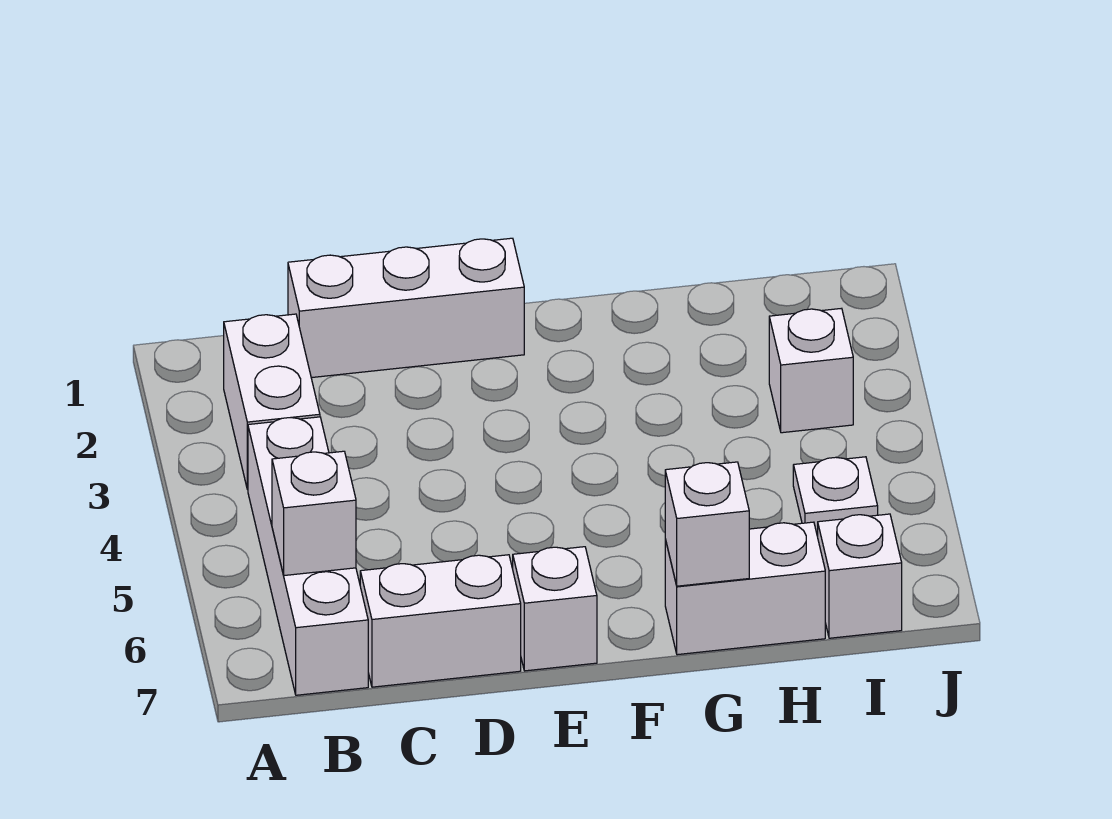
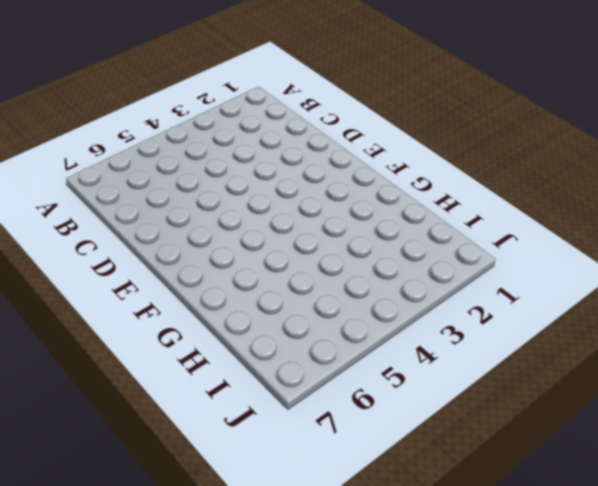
none -> white brick B2:B3 level 1
none -> white brick B4:B7 level 1

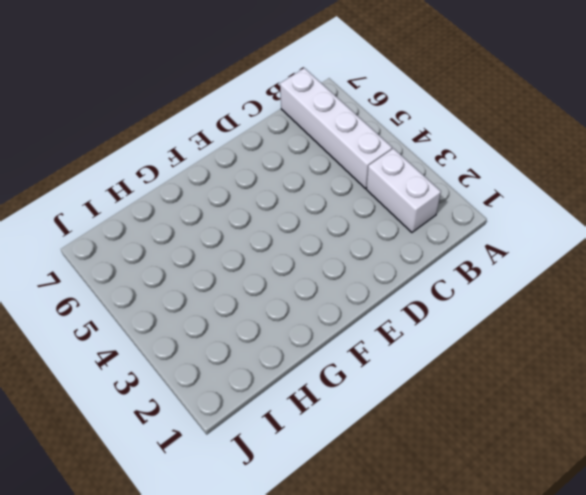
none -> white brick C1:E1 level 1
none -> white brick C7:D7 level 1

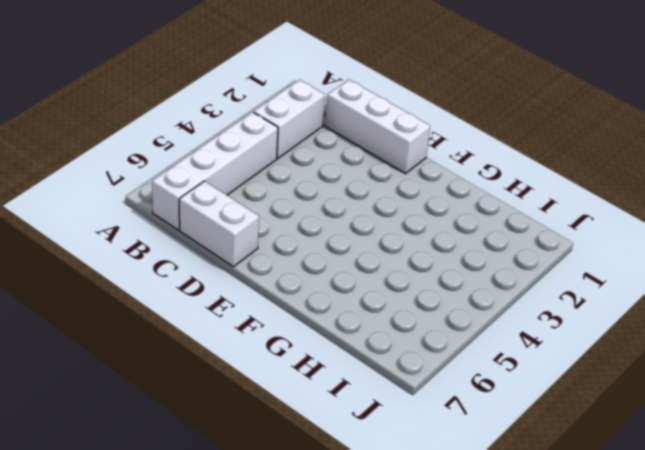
none -> white brick E7 level 1
none -> white brick G7:H7 level 1

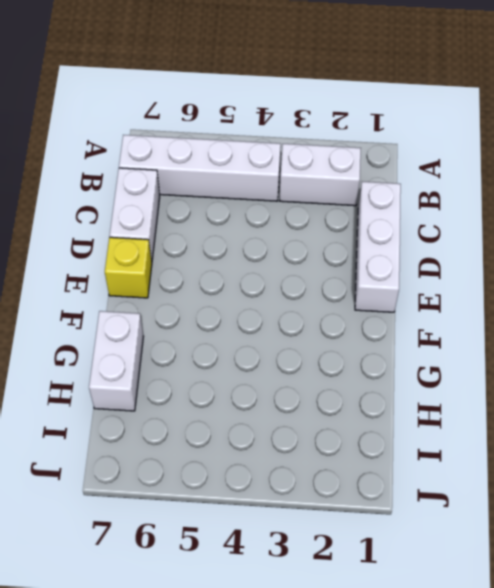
yellow brick E7 level 1 -> white brick E7 level 1
none -> white brick I3 level 1
none -> white plate I5 level 1

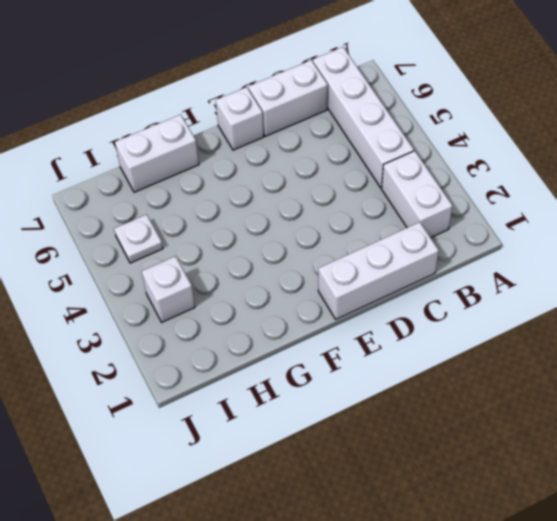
none -> white brick I7 level 1
none -> white brick B6 level 2

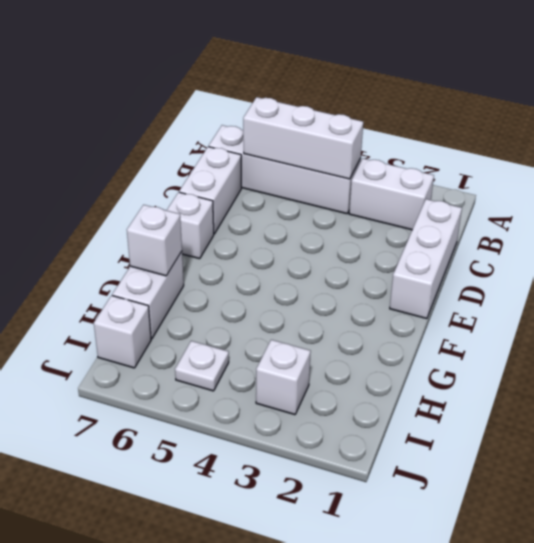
white brick B4:B6 level 2 -> white brick B6 level 2

